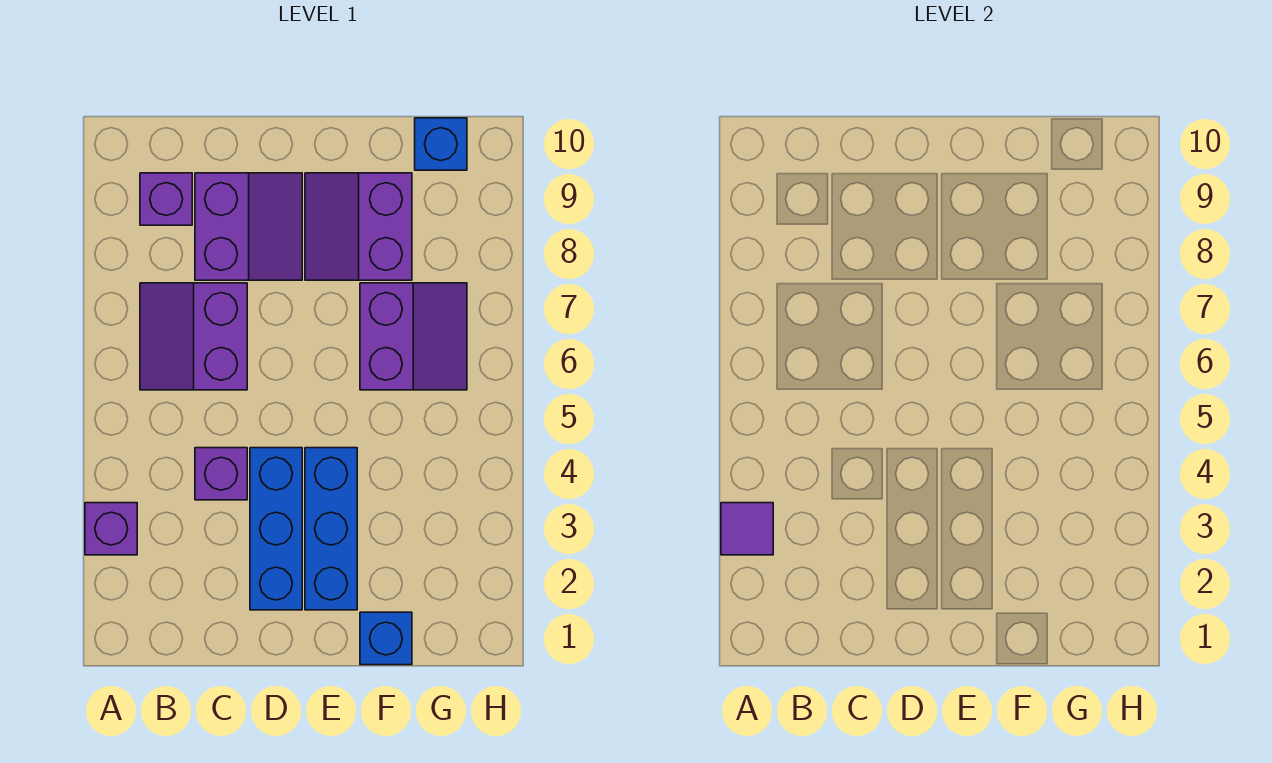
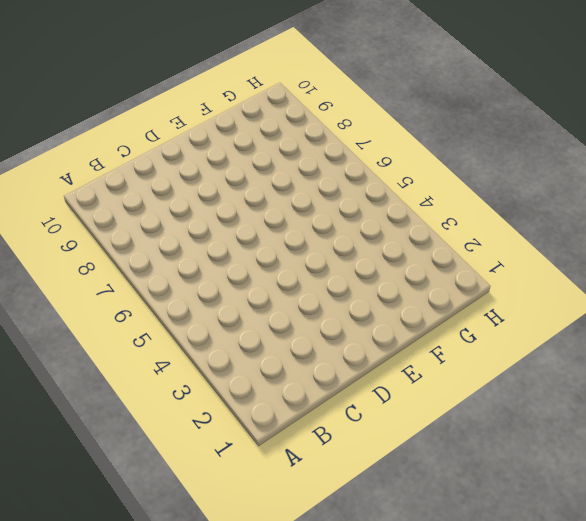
none -> purple brick A3 level 1
none -> purple slope B6:C7 level 1 top C
none -> purple brick B9 level 1

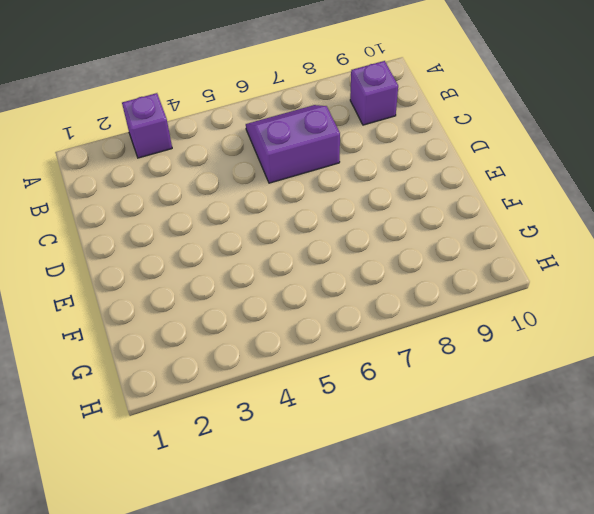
none -> purple brick C4 level 1
none -> purple slope C8:D9 level 1 top C
none -> blue brick D2:D4 level 1

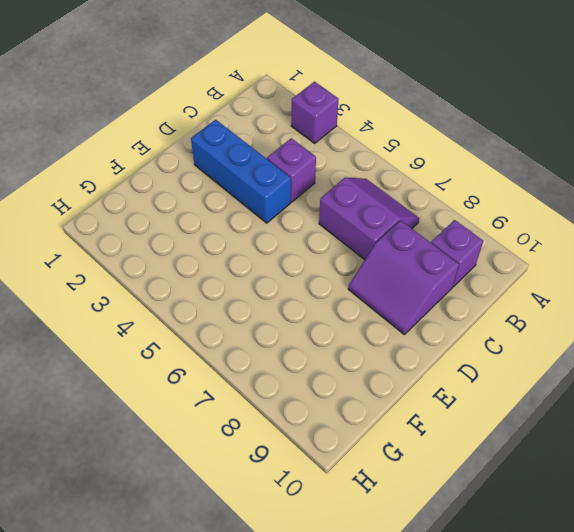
none -> blue brick E2:E4 level 1
none -> purple slope E8:F9 level 1 top F
none -> blue brick F1 level 1

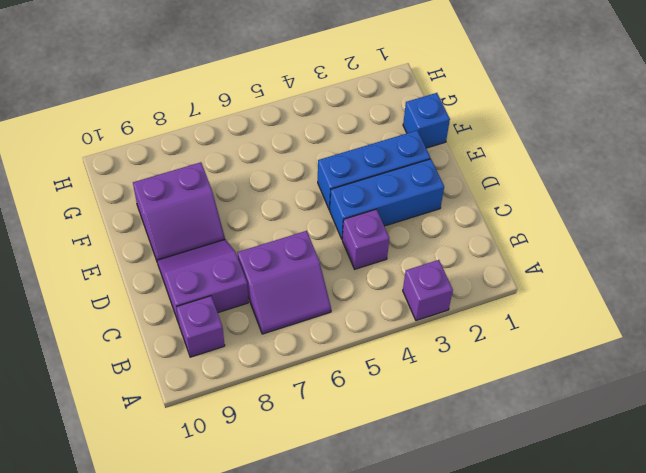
none -> purple slope F6:G7 level 1 top F
none -> blue brick G10 level 1
none -> purple tile A3 level 2

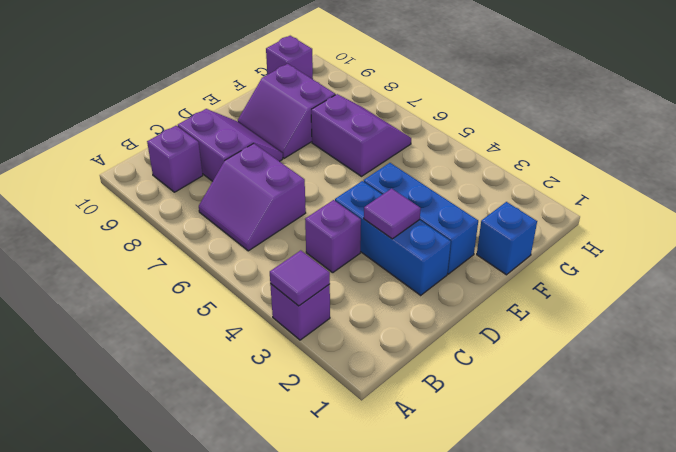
purple tile D3 level 2 -> none
purple brick G10 level 1 -> blue brick G10 level 1

